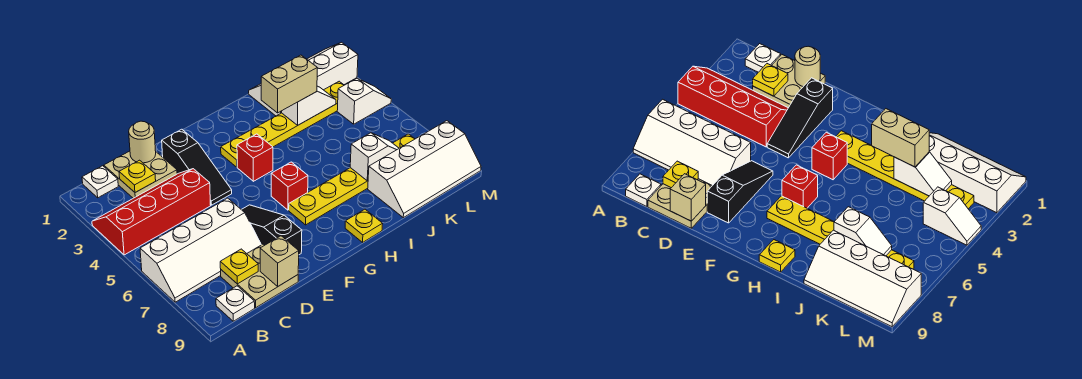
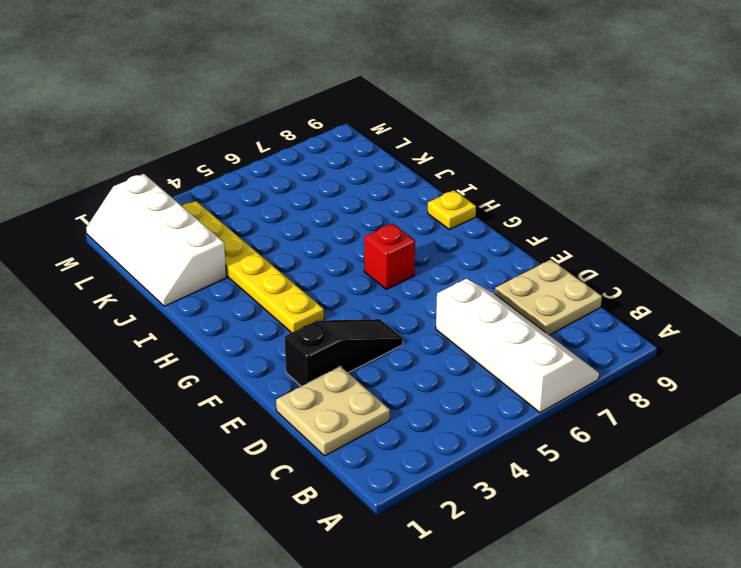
none -> red slope A3:D4 level 1 top 4
none -> white plate B1 level 1
none -> white plate B9 level 1

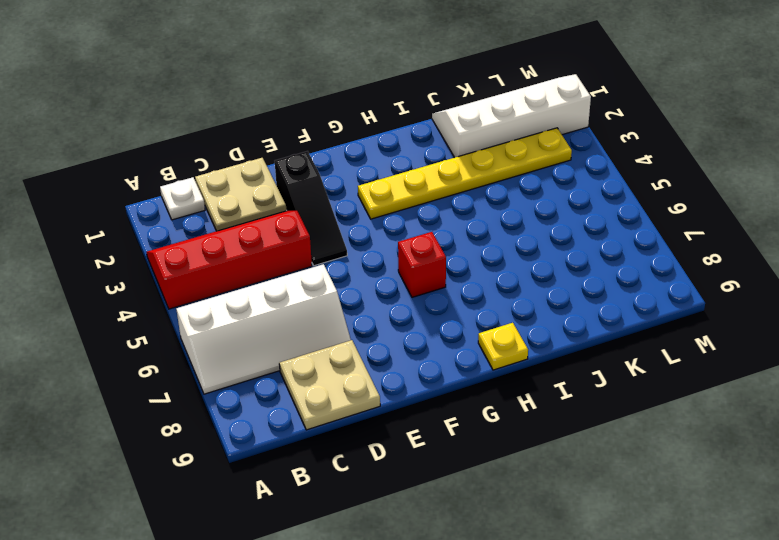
none -> white plate B9 level 1
none -> black slope E6:E8 level 1 top 8
none -> red brick G4 level 1

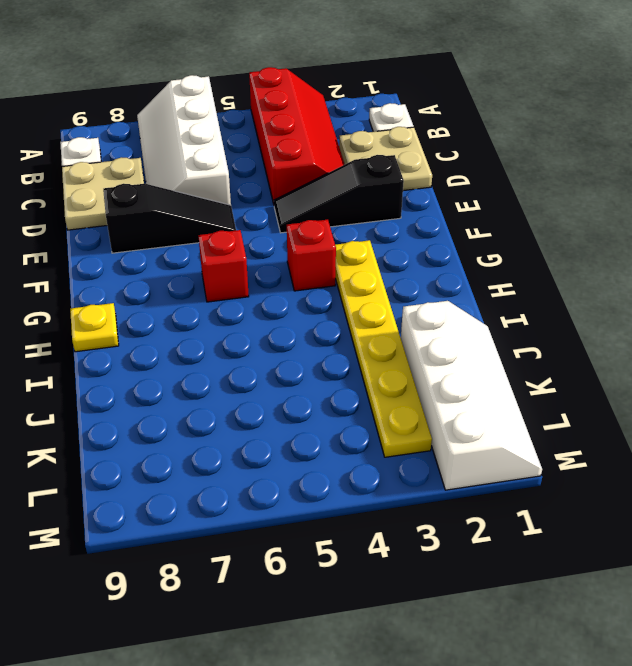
none -> yellow plate G7:L7 level 1
none -> white slope J8:M9 level 1 top 8
none -> white slope L4:M4 level 1 top L

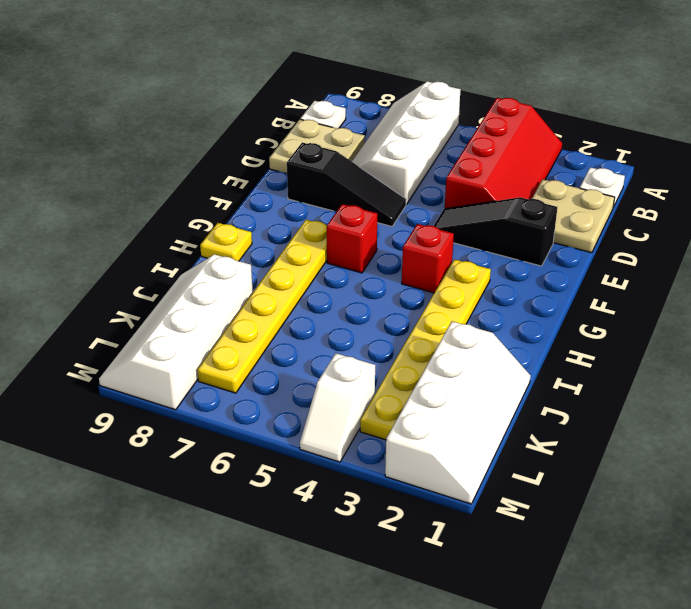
none -> yellow plate C2 level 2
none -> yellow plate C8 level 2
none -> tan round brick D1 level 2

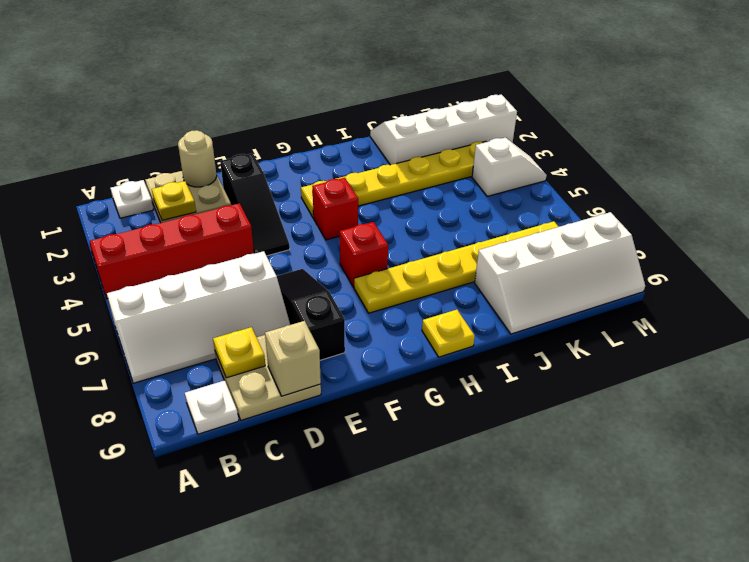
none -> white slope J3:K3 level 2 top J
none -> white slope J7:K7 level 2 top J
none -> tan brick I3:J3 level 3

